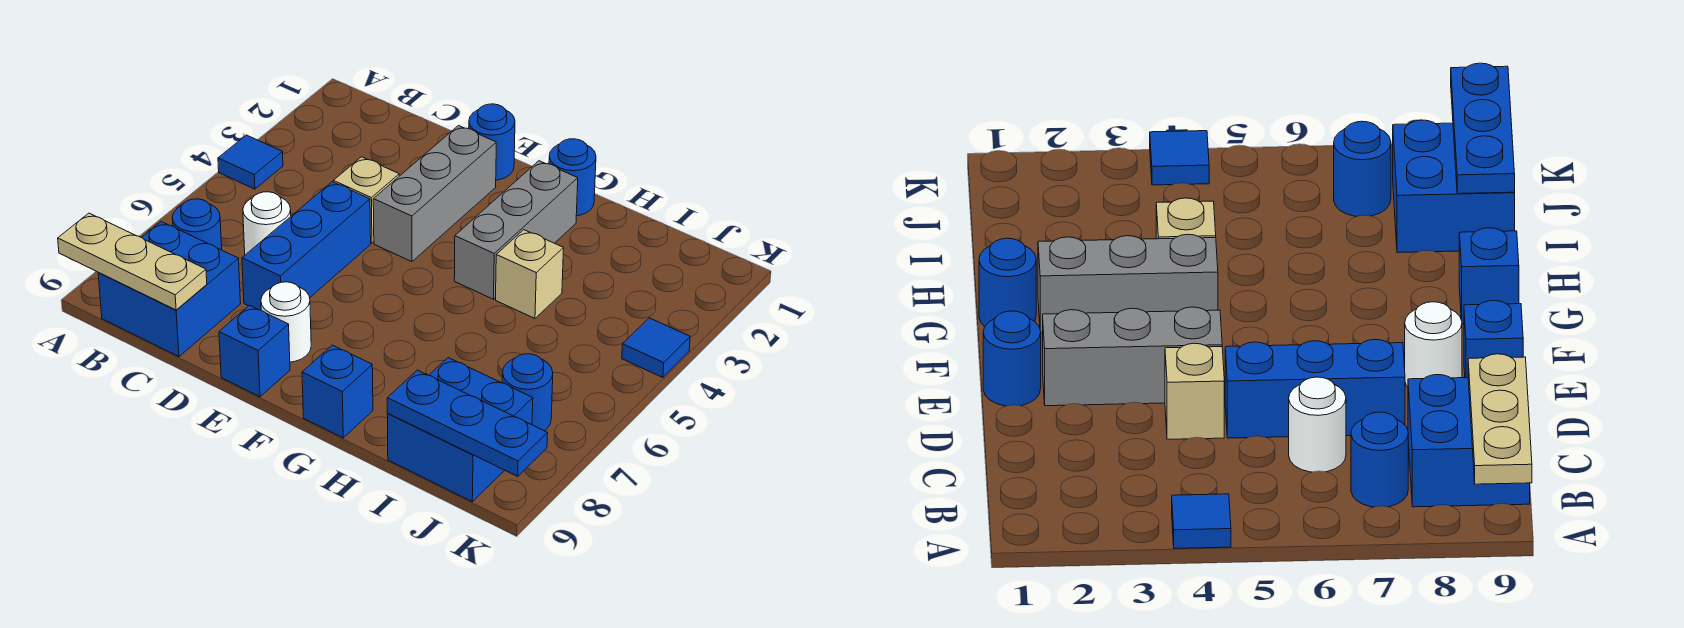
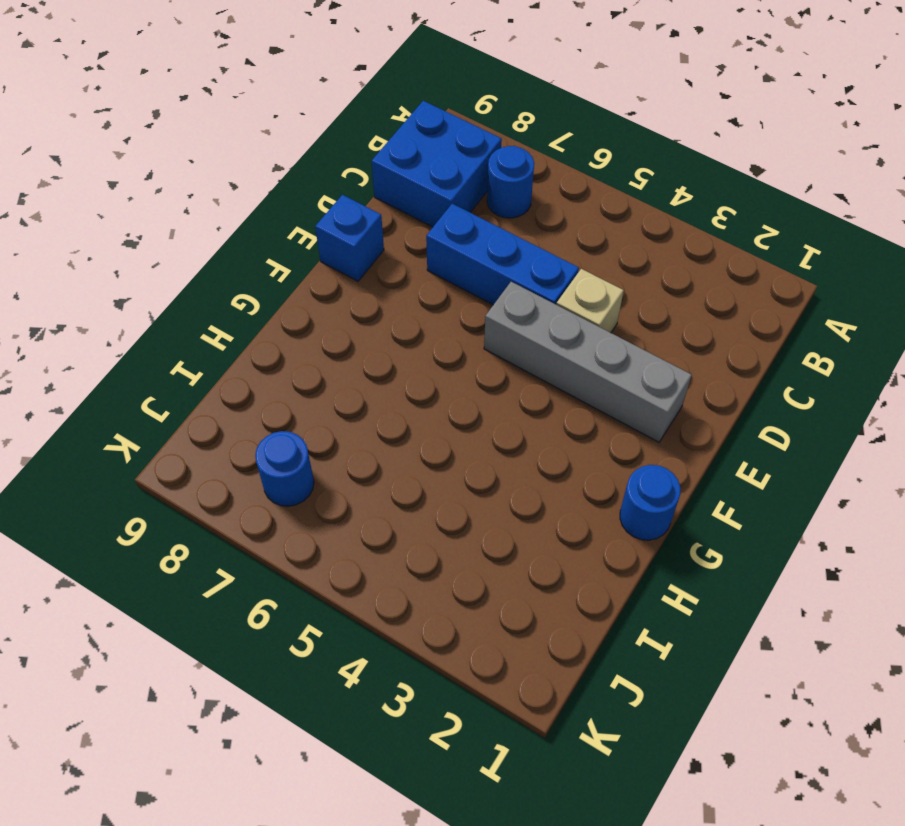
grey brick E2:E5 level 1 -> grey brick E2:E4 level 1
none -> blue tile A4 level 1
none -> white round brick C6 level 1
none -> blue round brick E1 level 1

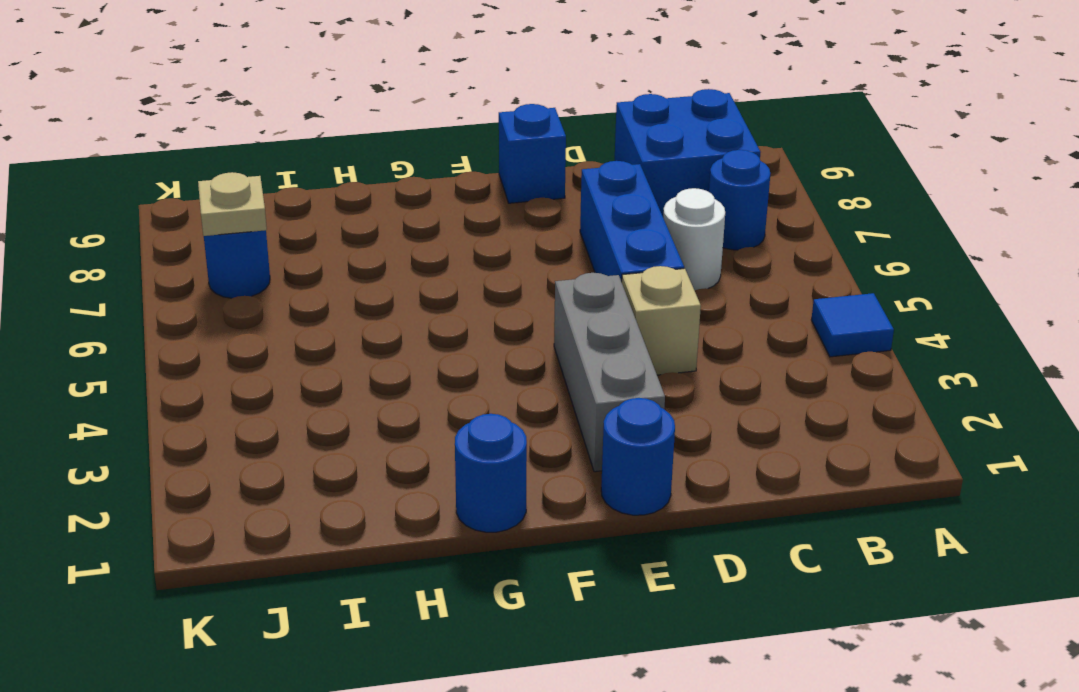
tan plate J7 level 2 -> none
none -> white round brick E8 level 1
none -> grey brick G2:G4 level 1
none -> blue brick G9 level 1

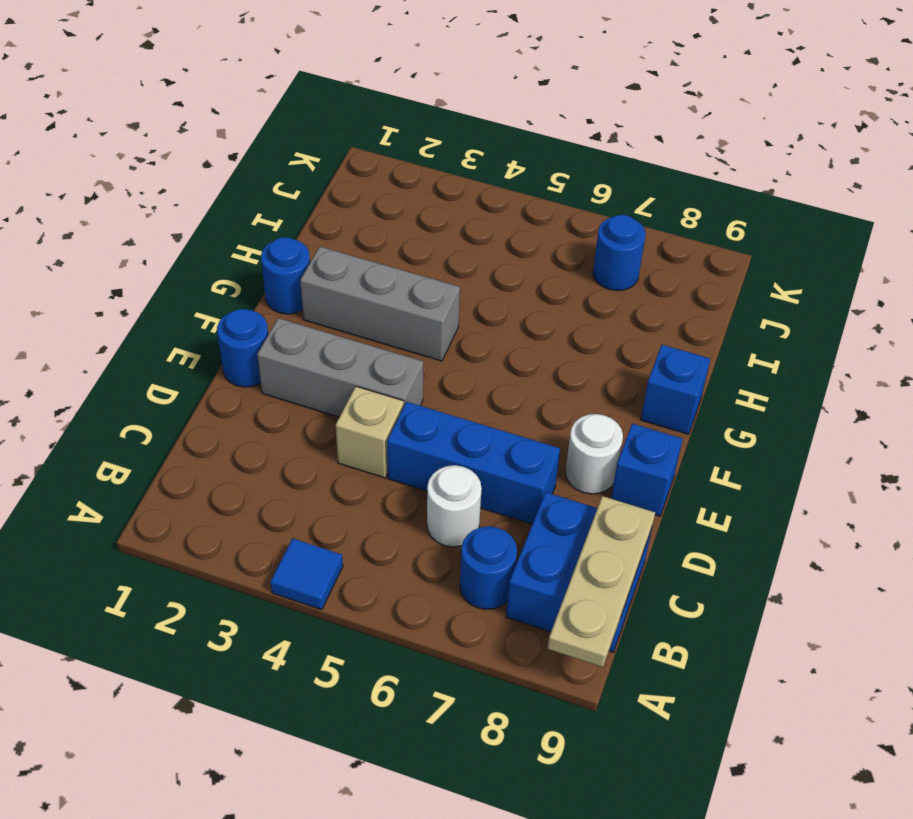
none -> tan brick H4 level 1
none -> blue brick I8:J9 level 1
none -> blue tile K4 level 1

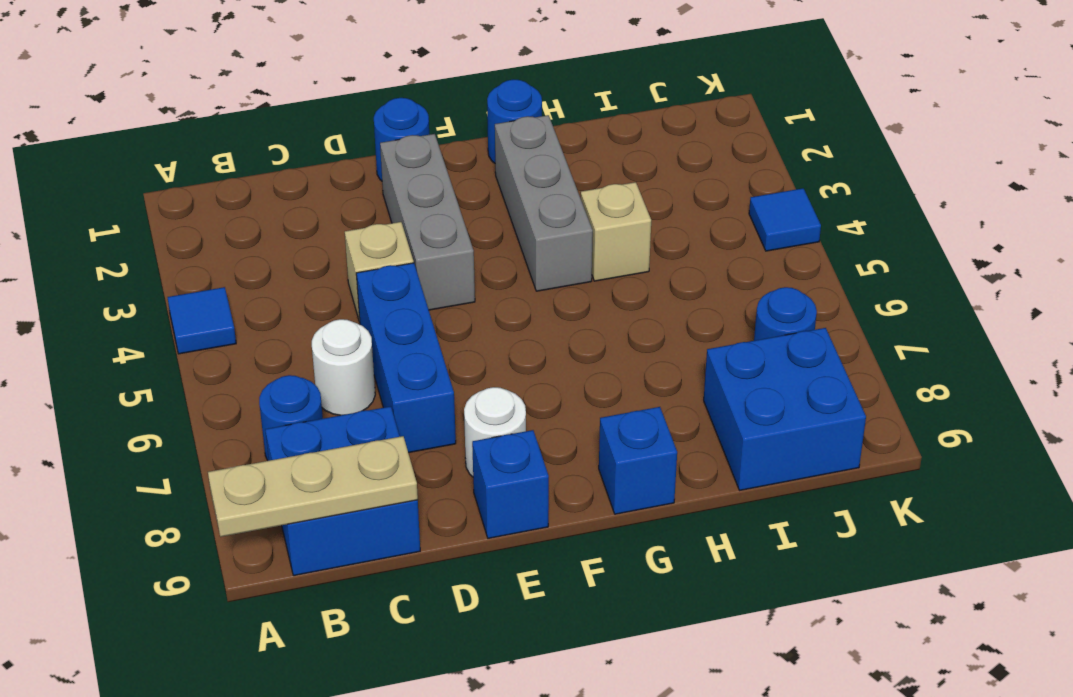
none -> blue plate I9:K9 level 2

